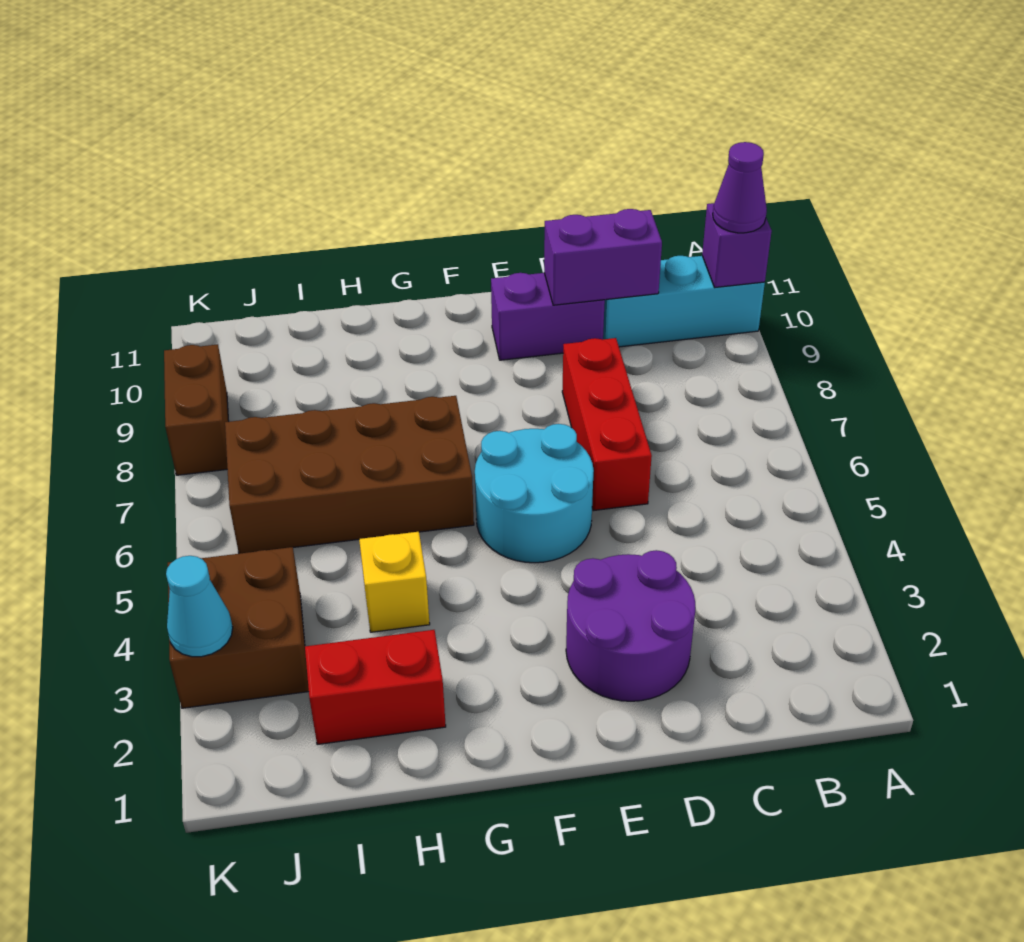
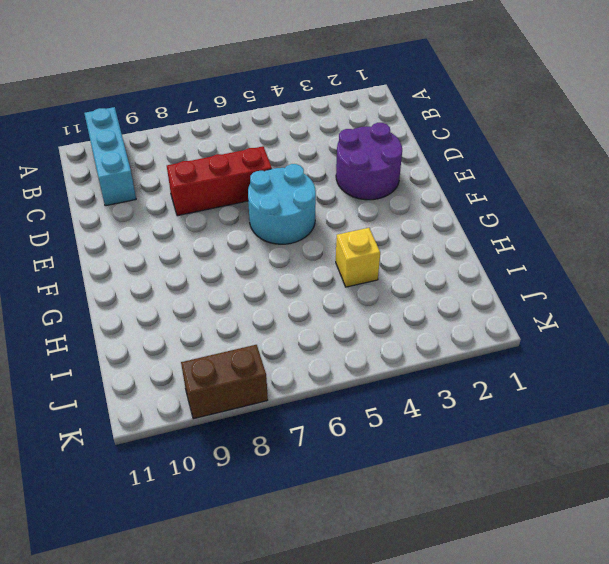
none -> purple brick D10:E10 level 1
none -> brown brick G6:J7 level 1
none -> red brick H2:I2 level 1

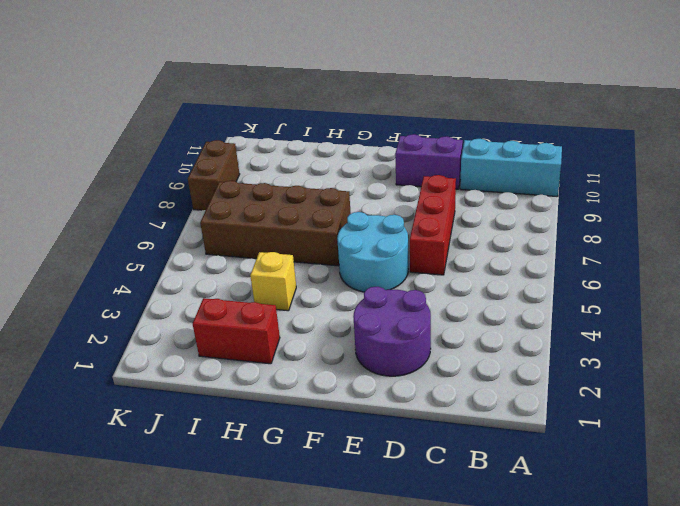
none -> brown brick J3:K4 level 1
none -> purple brick A10 level 2
none -> purple brick C10:D10 level 2

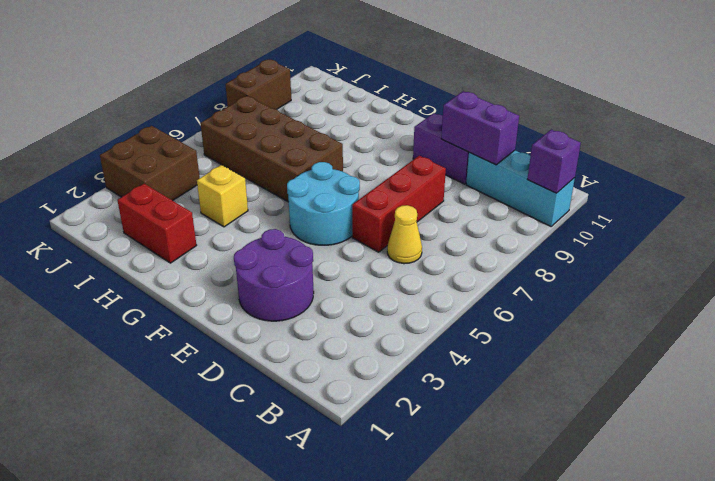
yellow cone C6 level 1 -> none
none -> cyan cone K3 level 2
none -> purple cone A10 level 3

